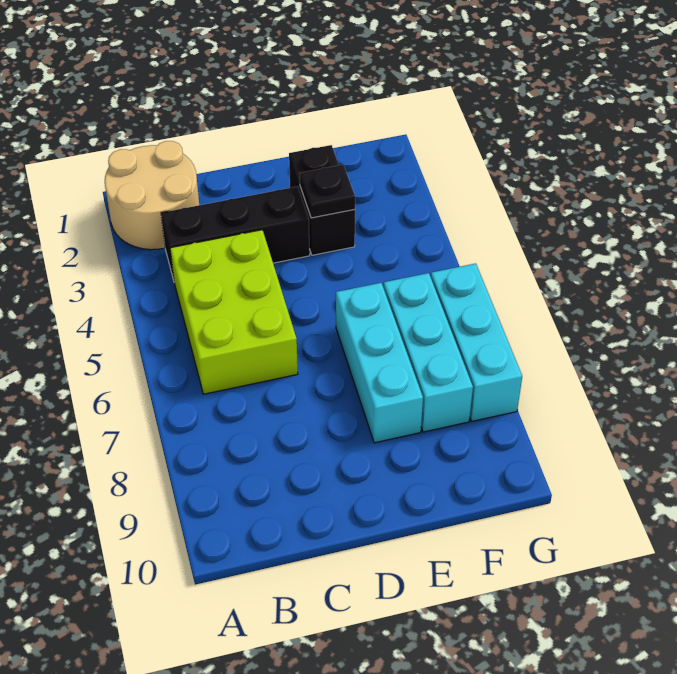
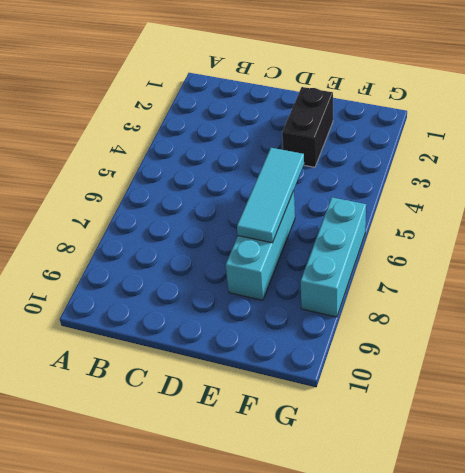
cyan tile E5:E7 level 2 -> none
none -> tan round brick A1:B2 level 1
none -> black brick B3:D3 level 1

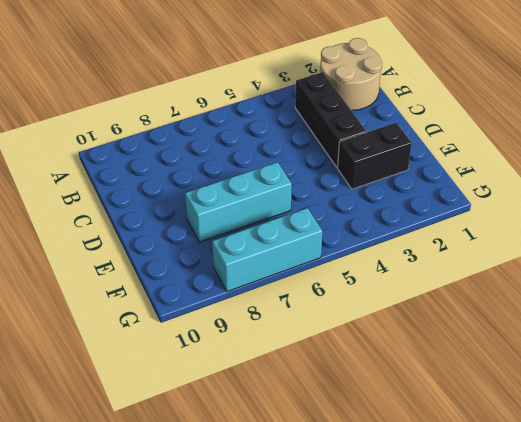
none -> lime brick B4:C6 level 1
none -> cyan brick F6:F8 level 1

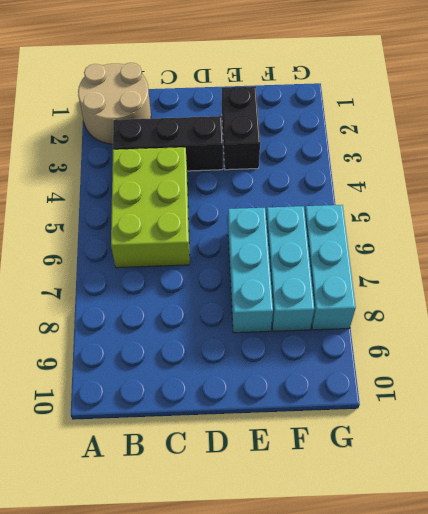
none -> black plate E3 level 2

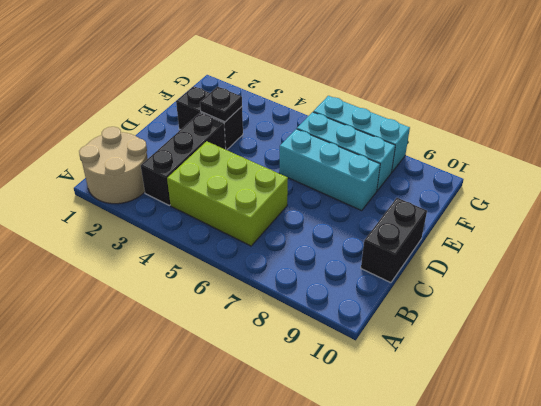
black brick C10:D10 level 1 -> none

